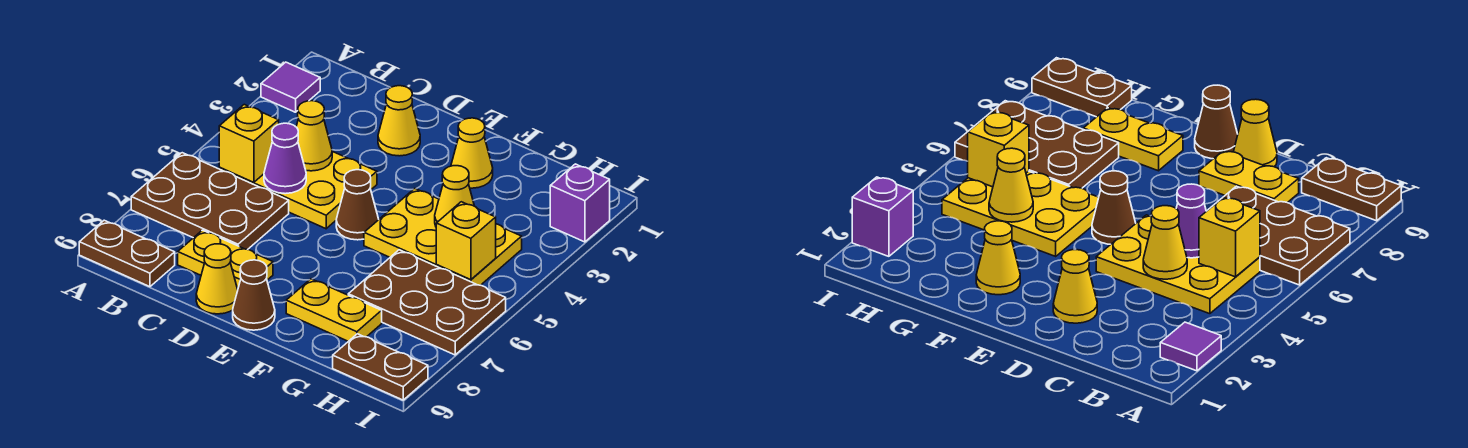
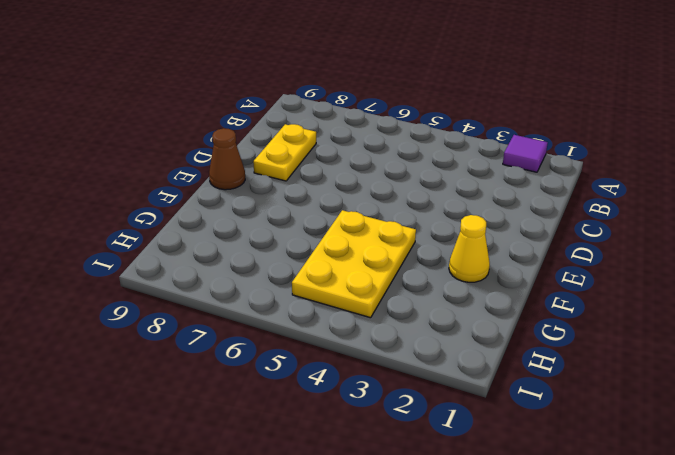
none -> brown plate A6:C7 level 1
none -> brown plate A9:B9 level 1
none -> yellow plate B4:D5 level 1

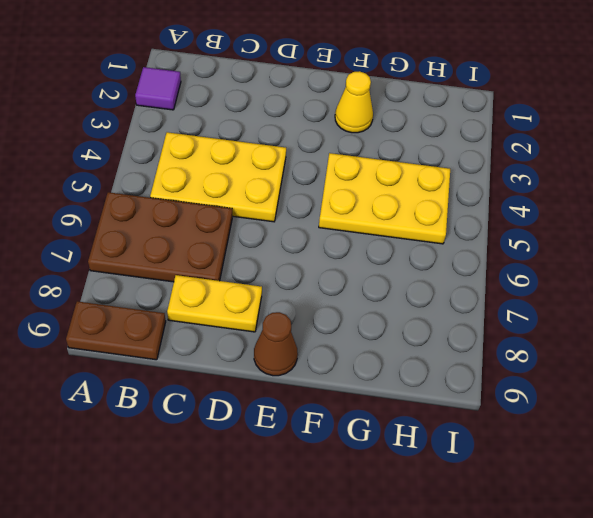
none -> yellow cone D2 level 1
none -> yellow cone D9 level 1
none -> brown cone E5 level 1

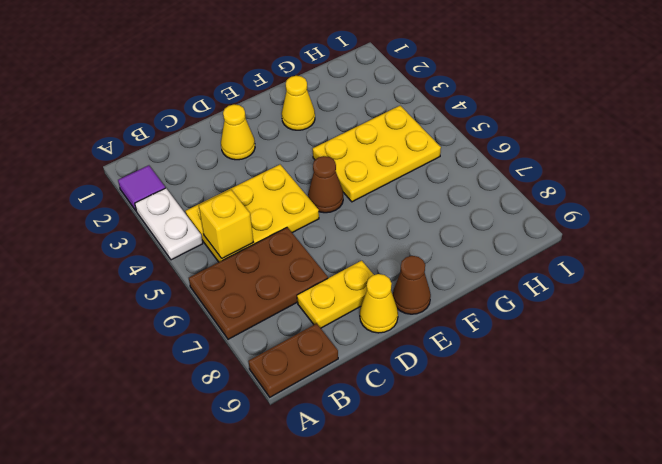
white plate A3:A4 level 1 -> none
none -> yellow plate F8:G8 level 1
none -> brown plate G6:I7 level 1
none -> brown plate H9:I9 level 1

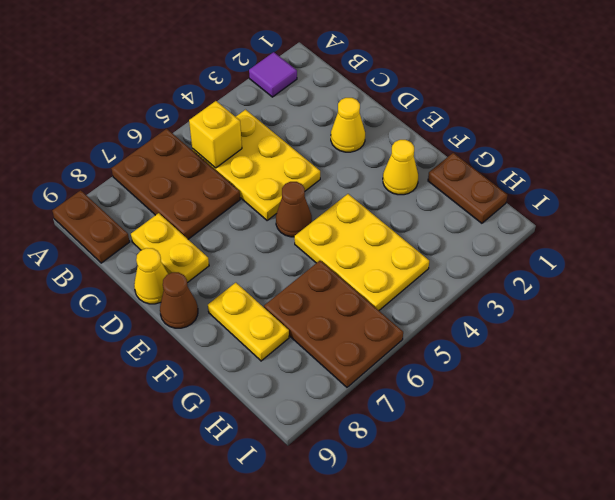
brown plate G1:H1 level 1 -> brown plate H9:I9 level 1
none -> purple brick I2 level 1
none -> yellow cone C4 level 2
none -> purple cone C5 level 2

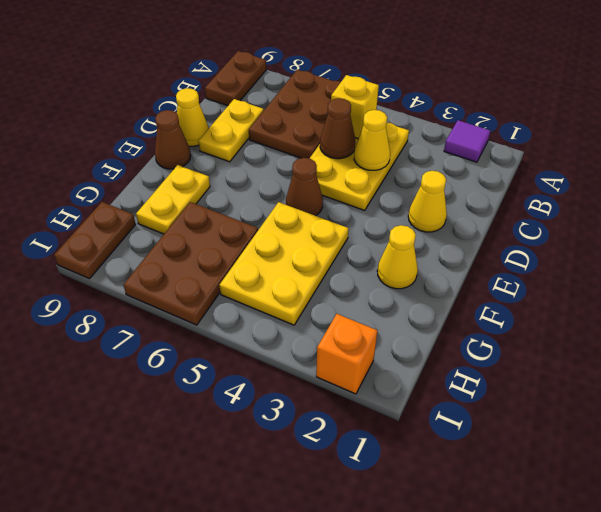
brown cone C5 level 2 -> purple cone C5 level 2
orange brick I2 level 1 -> purple brick I2 level 1
none -> yellow cone G4 level 2
none -> yellow brick H5 level 2

